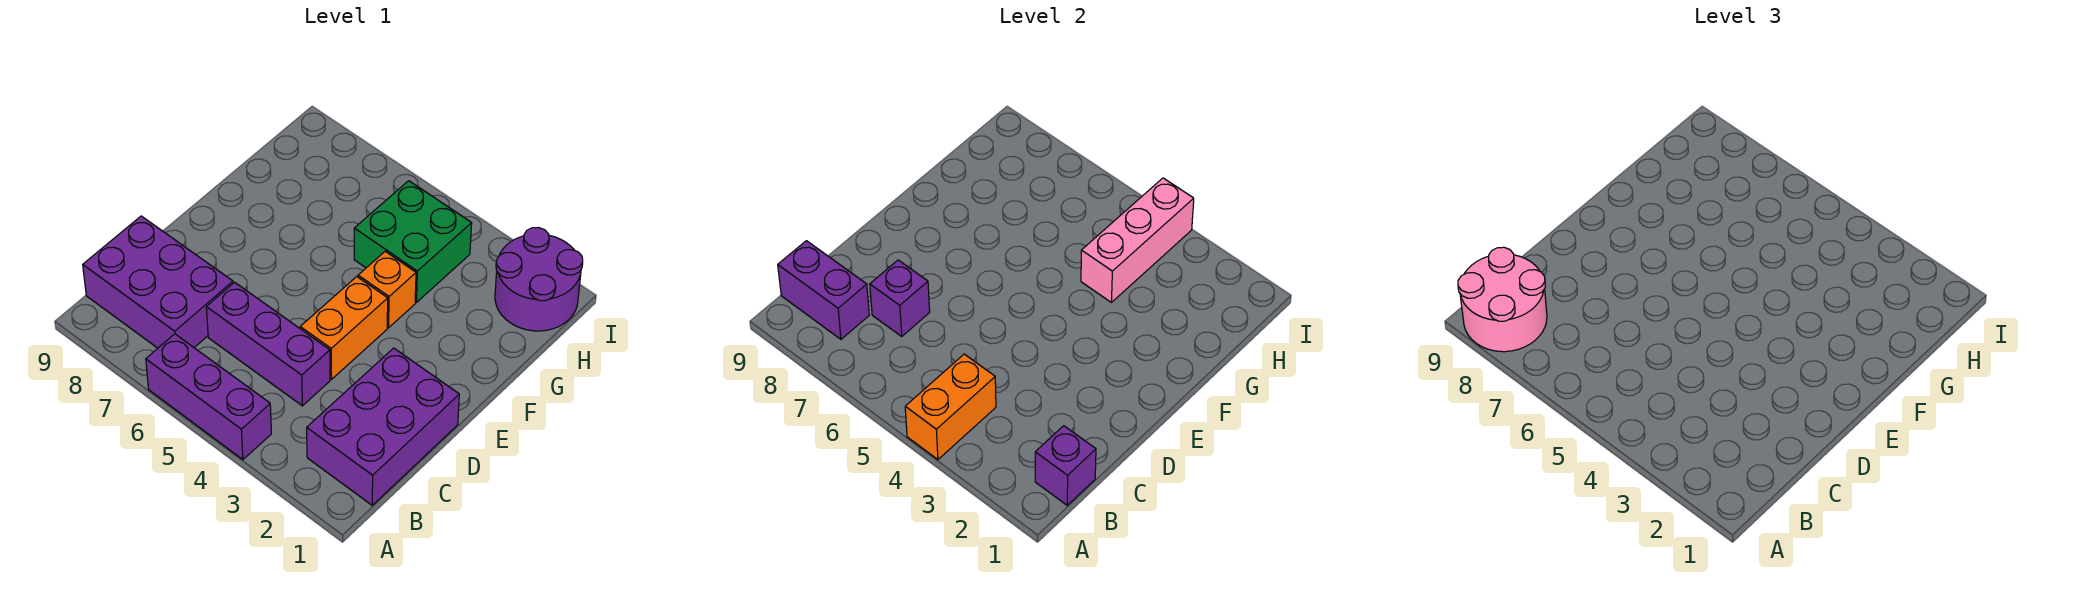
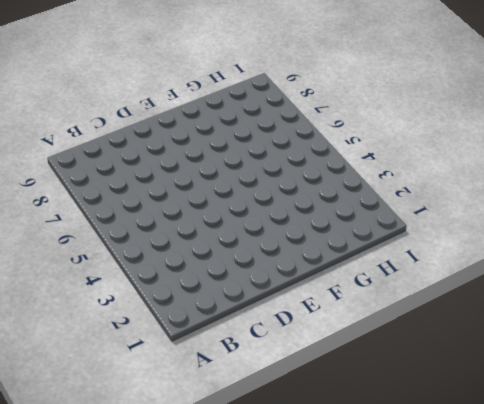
none -> purple brick A4:A6 level 1
none -> purple brick B1:D2 level 1
none -> purple brick B7:C9 level 1

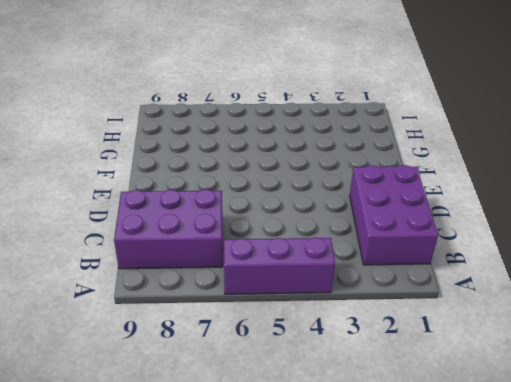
none -> purple brick C4:C6 level 1
none -> orange brick D4:E4 level 1
none -> orange brick F4 level 1

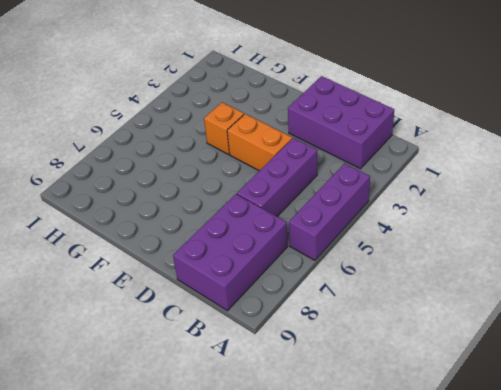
none -> green brick G4:H5 level 1
none -> purple round brick H1:I2 level 1
none -> orange brick A4:B4 level 2

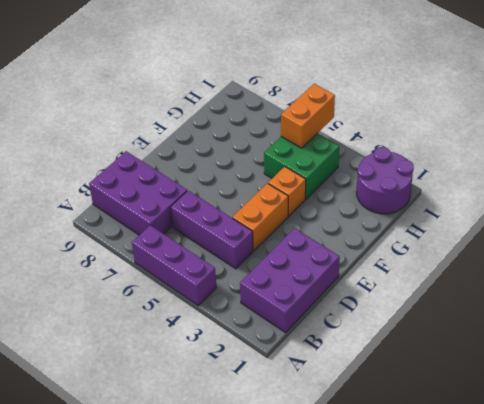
orange brick H5:I5 level 2 -> orange brick A4:B4 level 2
none -> purple brick B1 level 2
none -> purple brick B8:B9 level 2
none -> purple brick C7 level 2

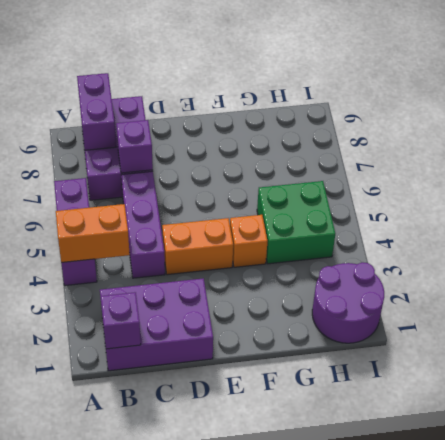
none -> pink brick G4:I4 level 2
none -> pink round brick A8:B9 level 3

